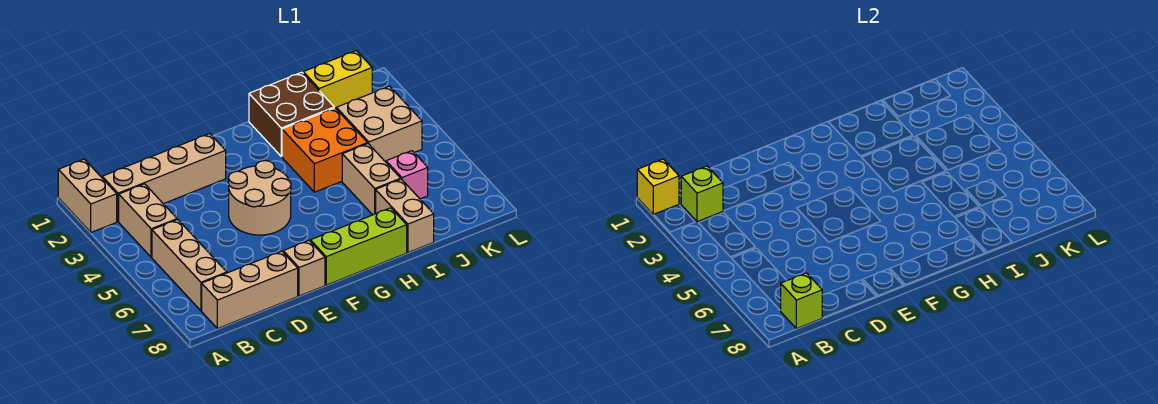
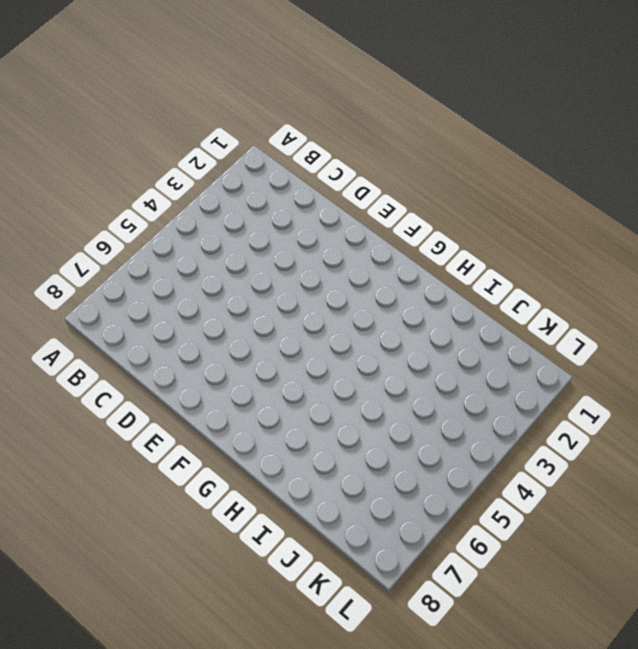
none -> tan brick A1:A2 level 1
none -> tan brick B2:E2 level 1
none -> tan brick B3:B4 level 1

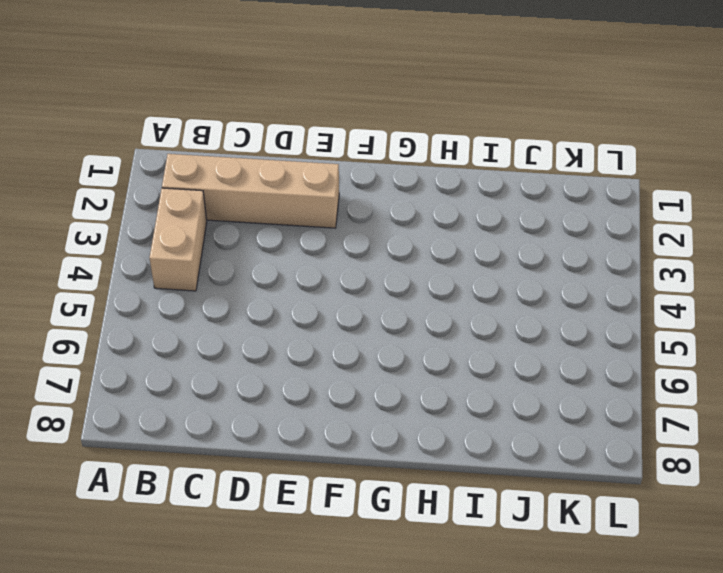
none -> tan brick A1:A2 level 1
none -> tan brick B5:B7 level 1
none -> tan brick B8:D8 level 1

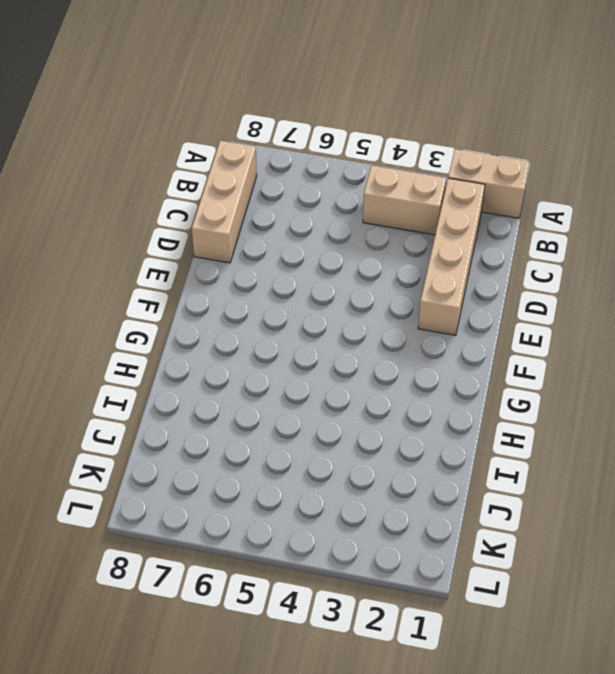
none -> tan brick B5:B7 level 1
none -> tan round brick E4:F5 level 1
none -> tan brick E8 level 1

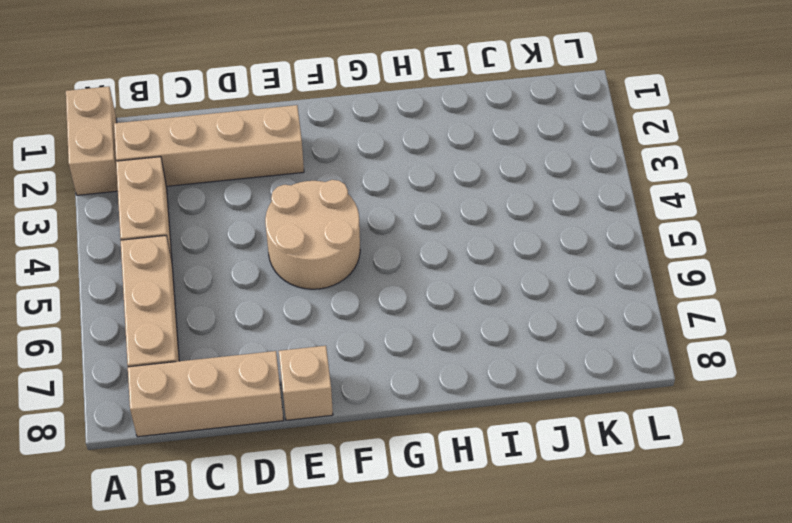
none -> lime brick F8:H8 level 1
none -> brown brick H1:I2 level 1
none -> orange brick H3:I4 level 1

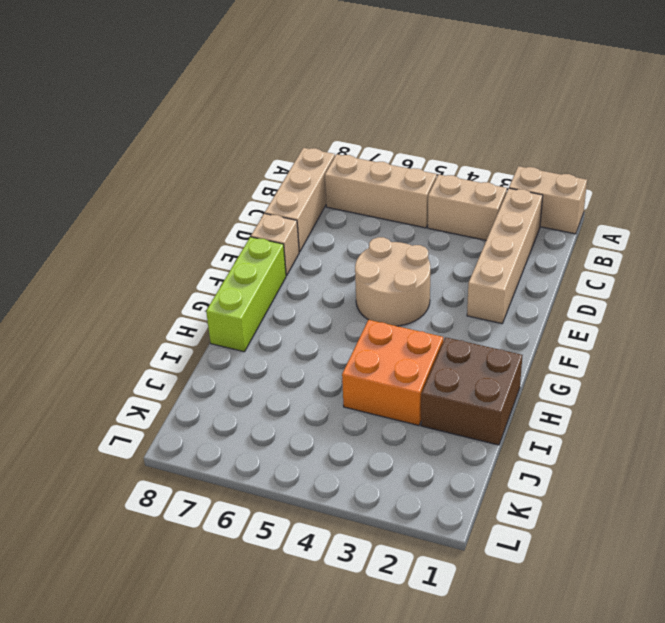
none -> tan brick I5:I6 level 1
none -> tan brick I7:I8 level 1
none -> yellow brick J1:K1 level 1

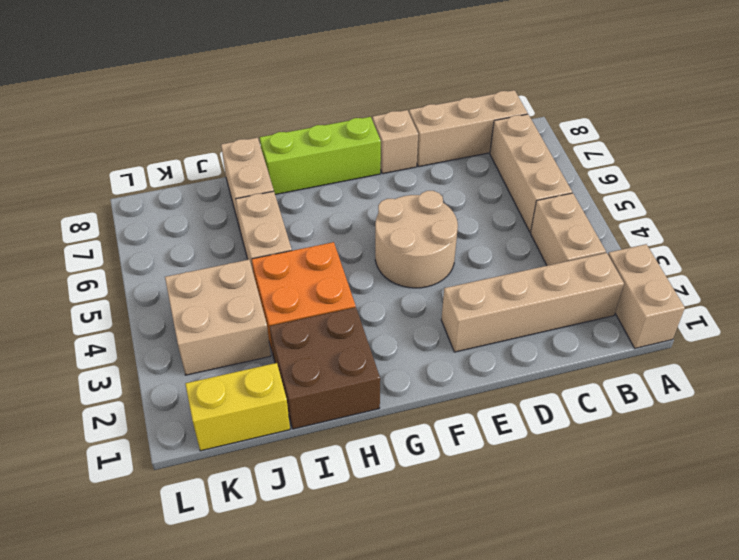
none -> pink brick J6 level 1
none -> yellow brick A1 level 2
none -> lime brick B2 level 2

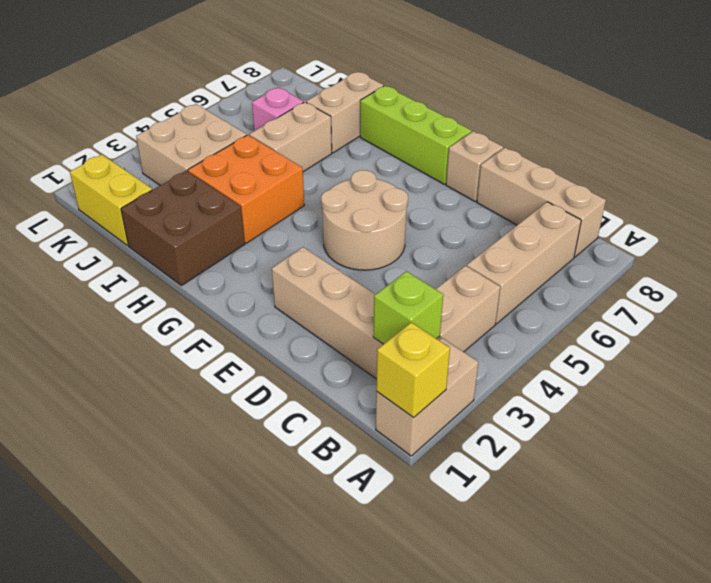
none -> lime brick B8 level 2

